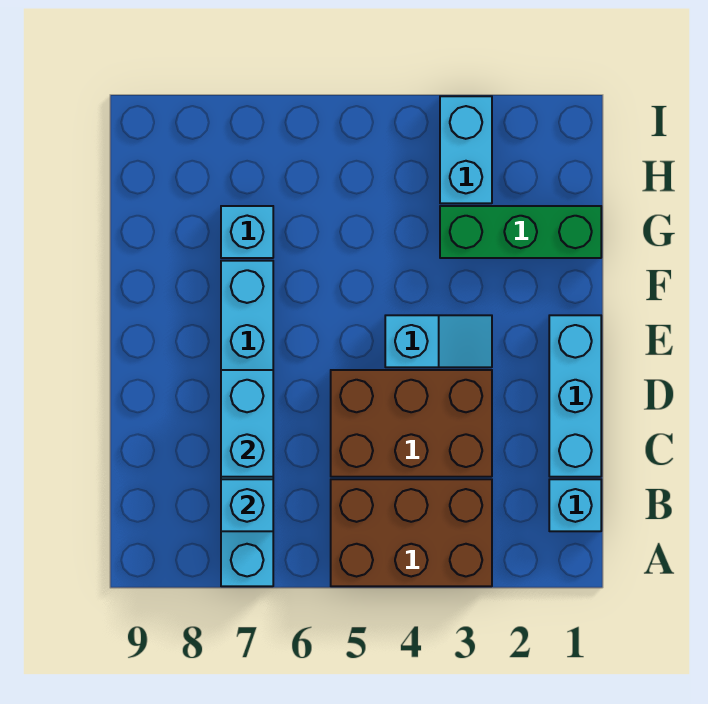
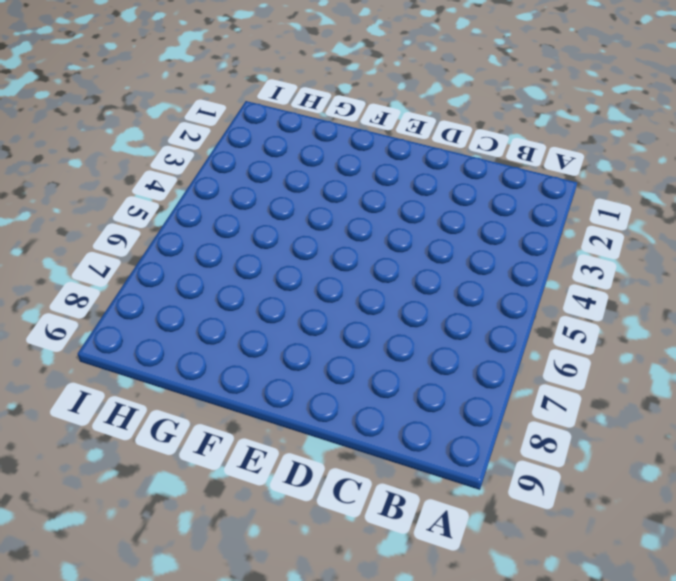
none -> brown brick A3:B5 level 1
none -> cyan brick A7:F7 level 1

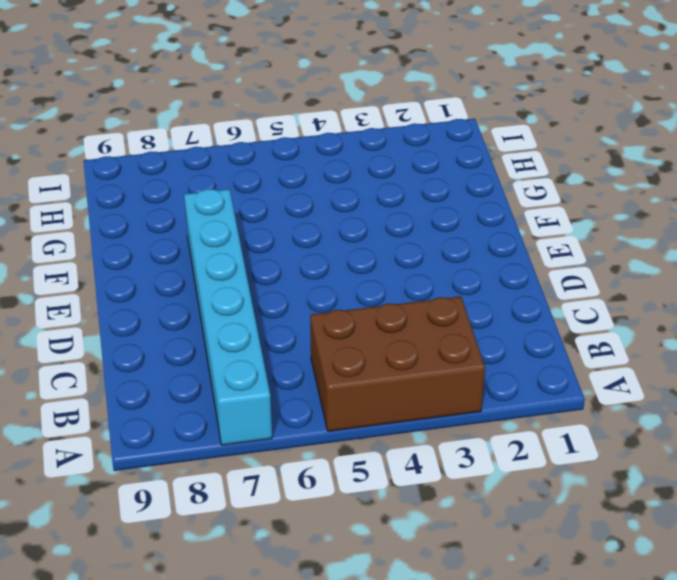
none -> cyan brick B1 level 1
none -> cyan brick C1:E1 level 1

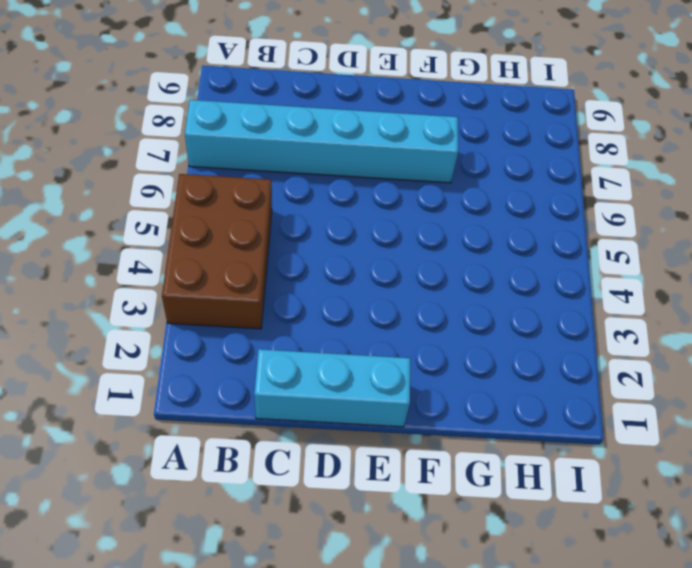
none -> cyan brick B1 level 1
none -> brown brick C3:D5 level 1

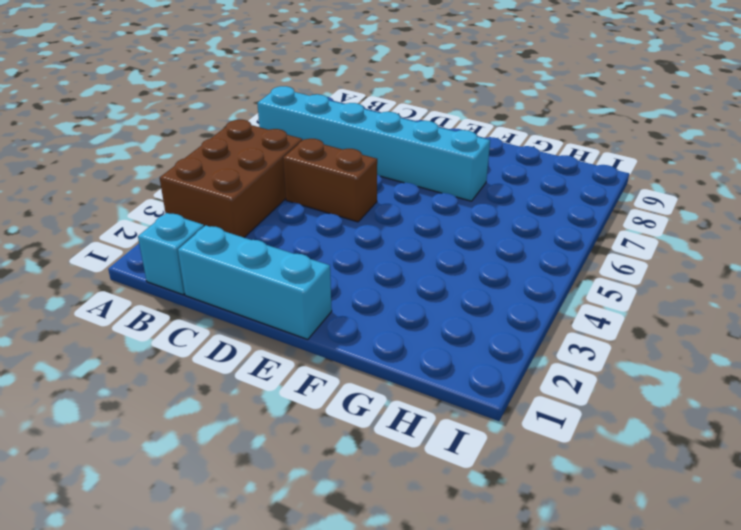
brown brick C5:D5 level 1 -> brown brick C3:D5 level 1
none -> cyan slope E3:E4 level 1 top 4
none -> green brick G1:G3 level 1

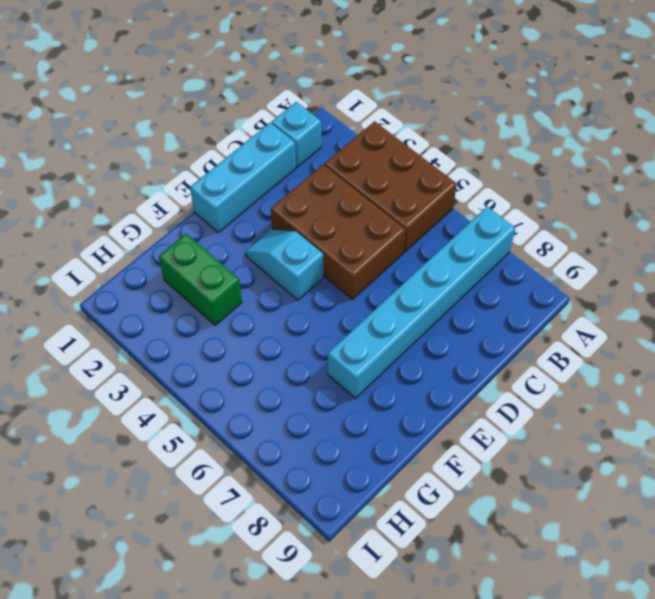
green brick G2:G3 level 1 -> green brick G1:G3 level 1
none -> cyan brick G7 level 1
none -> cyan brick H3:I3 level 1

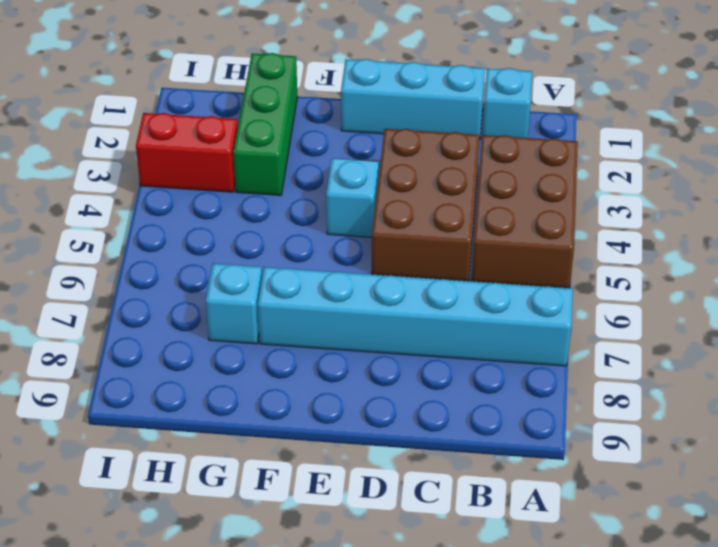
red brick H3:I3 level 1 -> cyan brick H3:I3 level 1
none -> cyan brick B7 level 2
none -> cyan brick C7:D7 level 2

